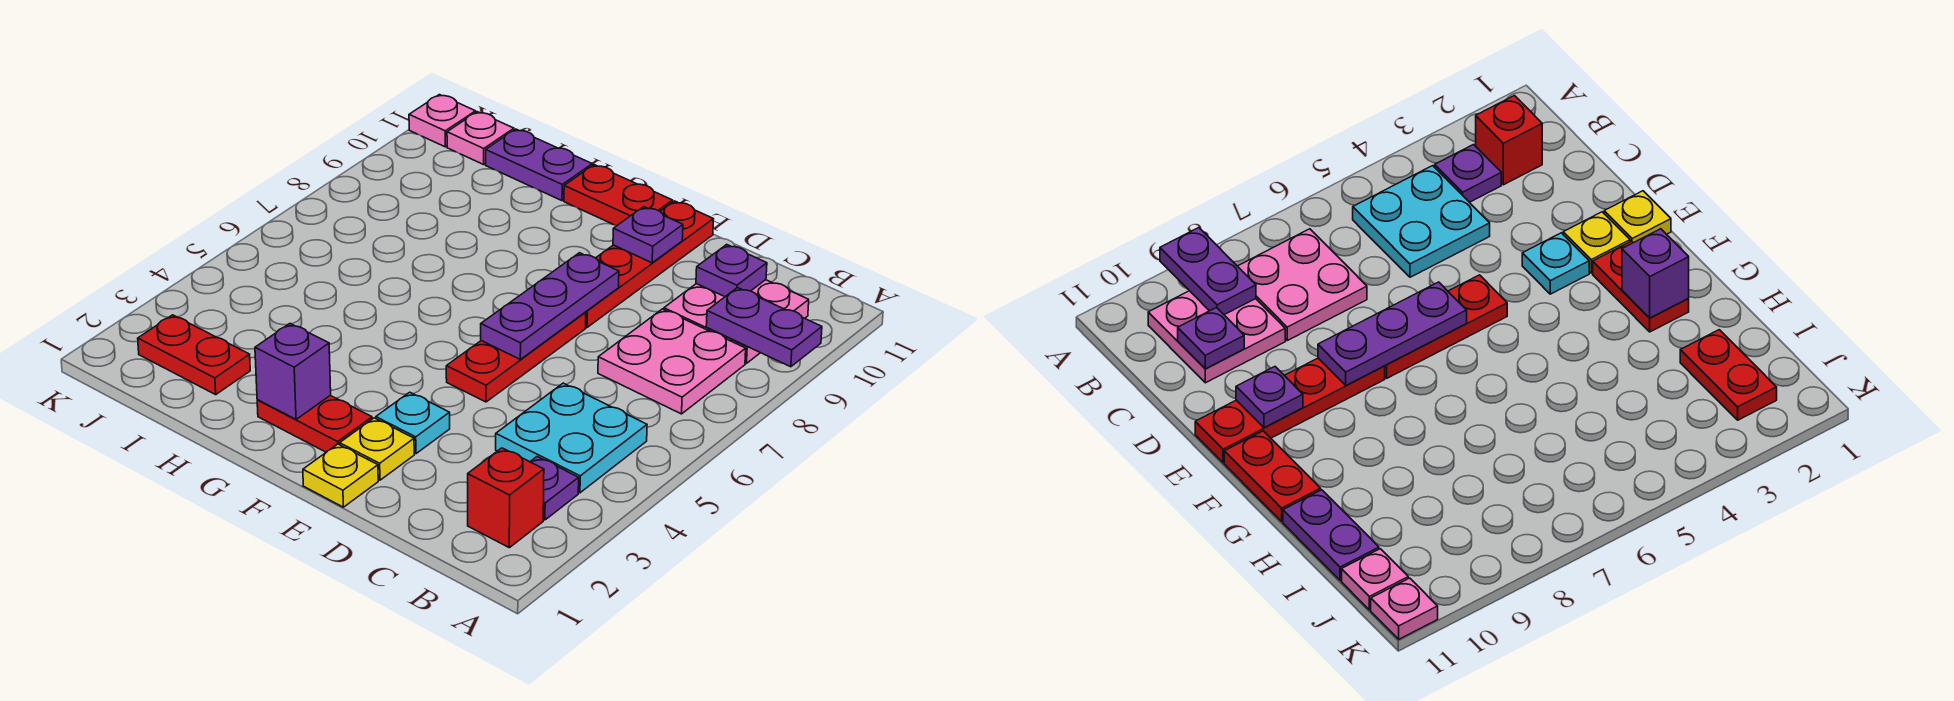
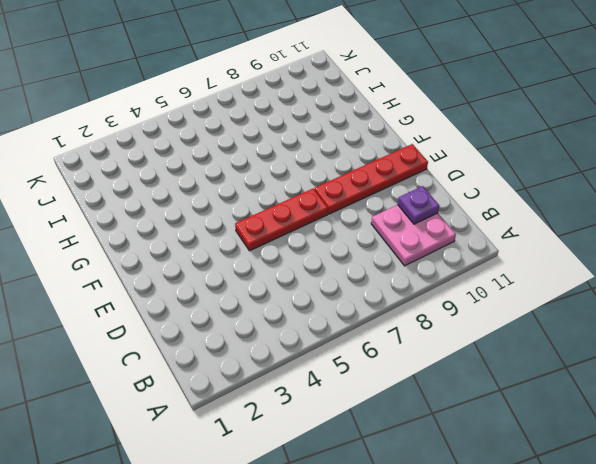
none -> red brick B2 level 1
none -> purple plate B3 level 1
none -> cyan plate B4:C5 level 1

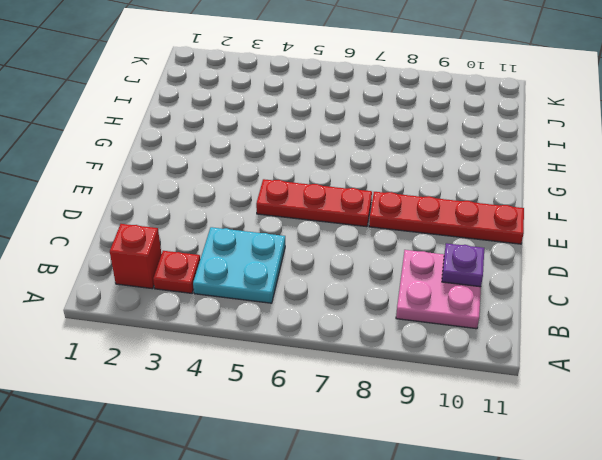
red plate B3 level 1 -> purple plate B3 level 1
none -> pink plate B7:C8 level 1
none -> yellow plate E1 level 1
none -> yellow plate E2 level 1

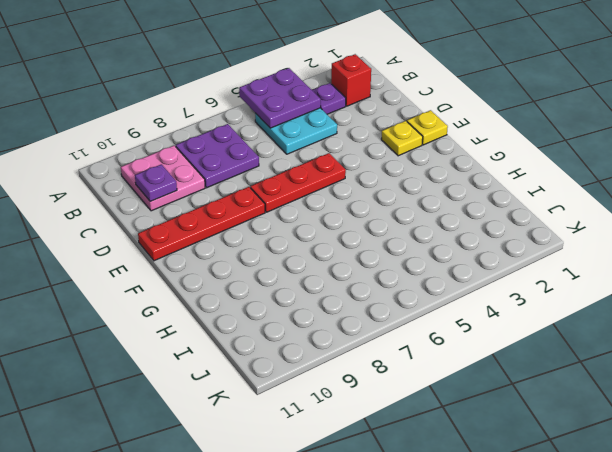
purple plate A4:B5 level 2 -> none
purple plate B7:C8 level 1 -> pink plate B7:C8 level 1
none -> cyan plate E3 level 1
none -> red plate F2:G2 level 1
none -> red plate F11:G11 level 1

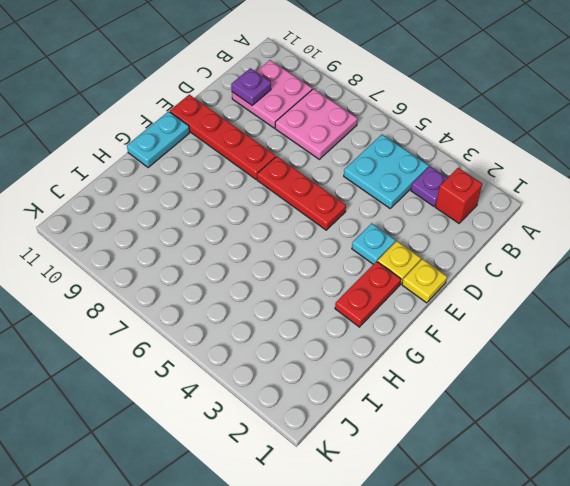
cyan plate F11:G11 level 1 -> red plate F11:G11 level 1
none -> purple plate H11:I11 level 1
none -> red plate I2:J2 level 1
none -> pink plate J11 level 1

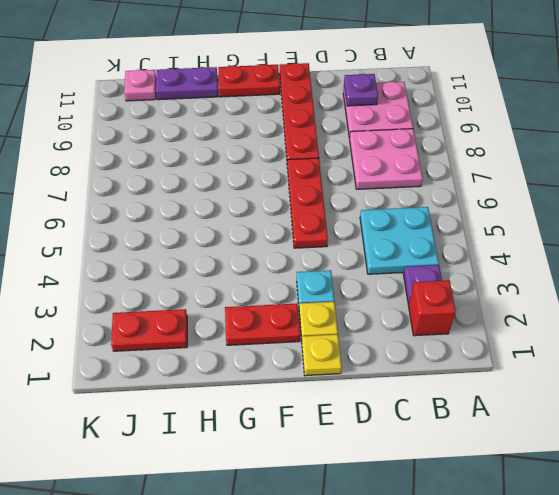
none -> pink plate K11 level 1
none -> purple plate A9:B9 level 2
none -> purple plate E6:E8 level 2

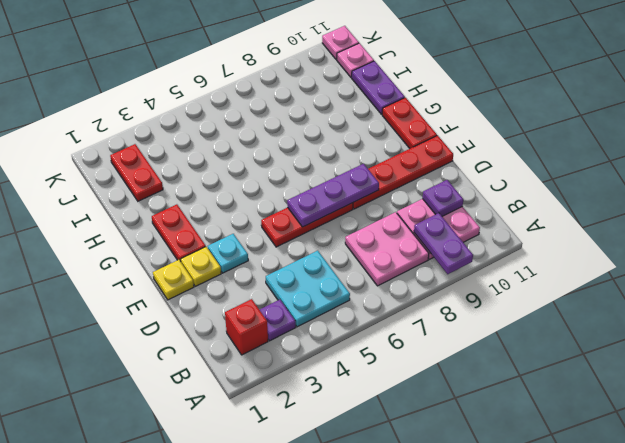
none -> purple plate E10 level 2
none -> purple brick G2 level 2

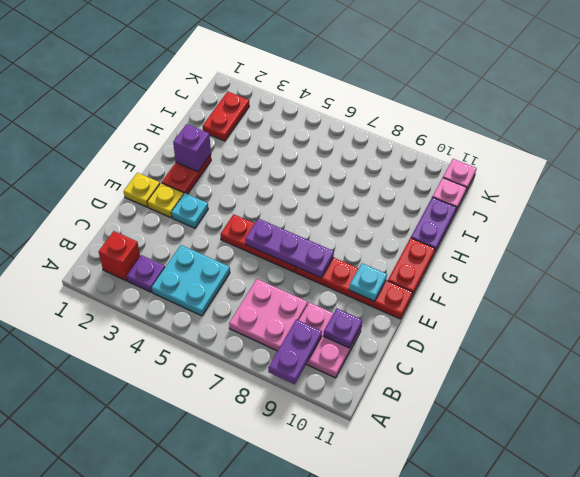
cyan plate E10 level 2 -> purple plate E10 level 2

